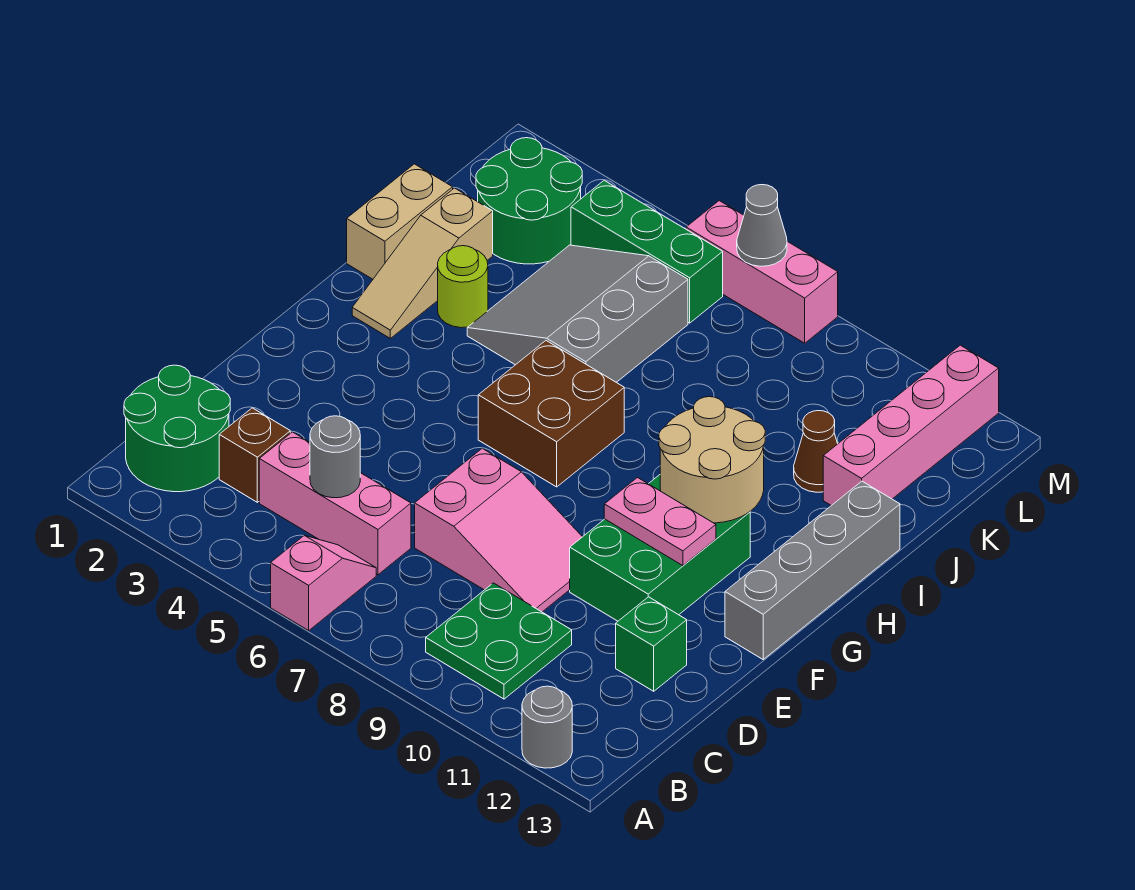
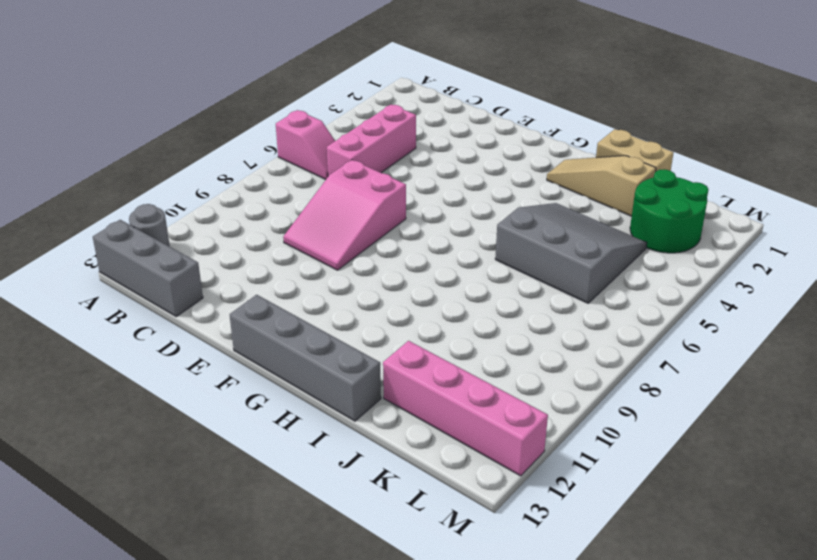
grey brick A13:C13 level 1 -> none
none -> green round brick B1:C2 level 1
none -> green plate B9:C10 level 1
none -> brown brick C3 level 1

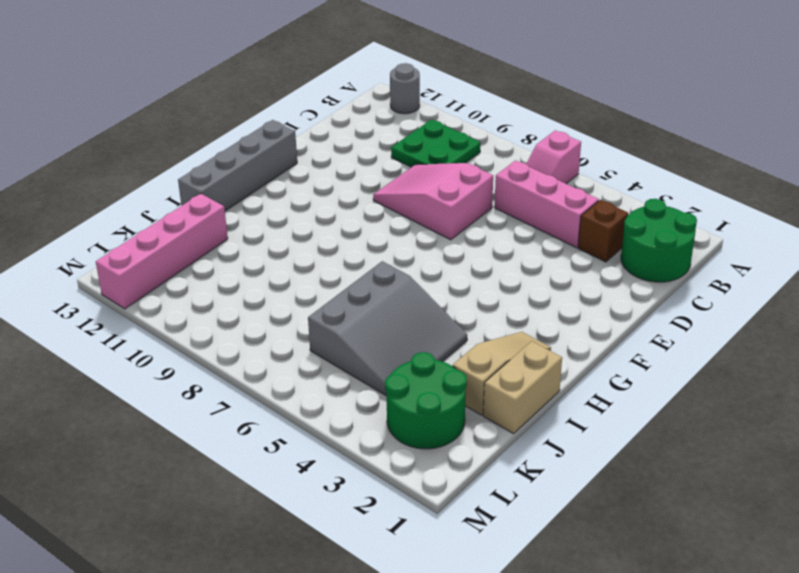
none -> green brick D12 level 1
none -> green brick E10:G11 level 1
none -> brown brick G6:H7 level 1

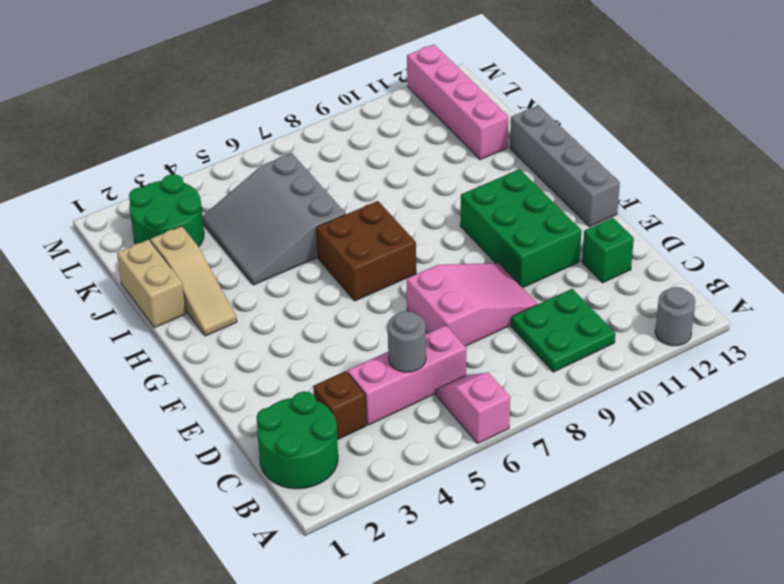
none -> lime round brick I3 level 1
none -> brown cone J11 level 1
none -> green brick L4:L6 level 1

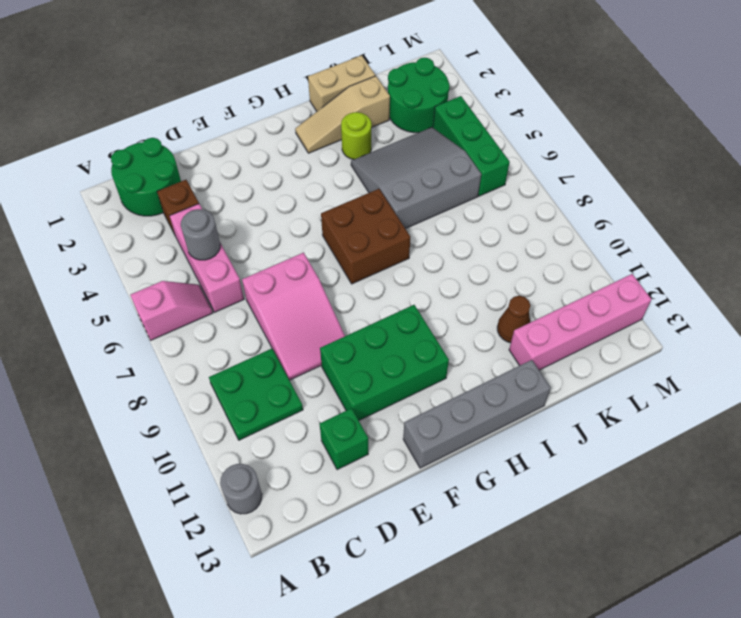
none -> pink brick M6:M8 level 1
none -> pink plate F10:F11 level 2
none -> tan round brick G10:H11 level 2

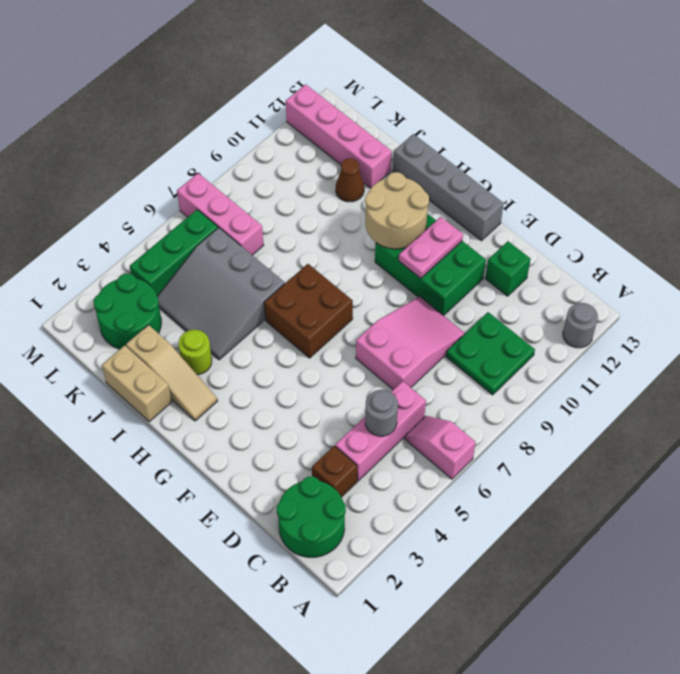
pink brick K7:M7 level 1 -> pink brick M6:M8 level 1
none -> grey cone M7 level 2

